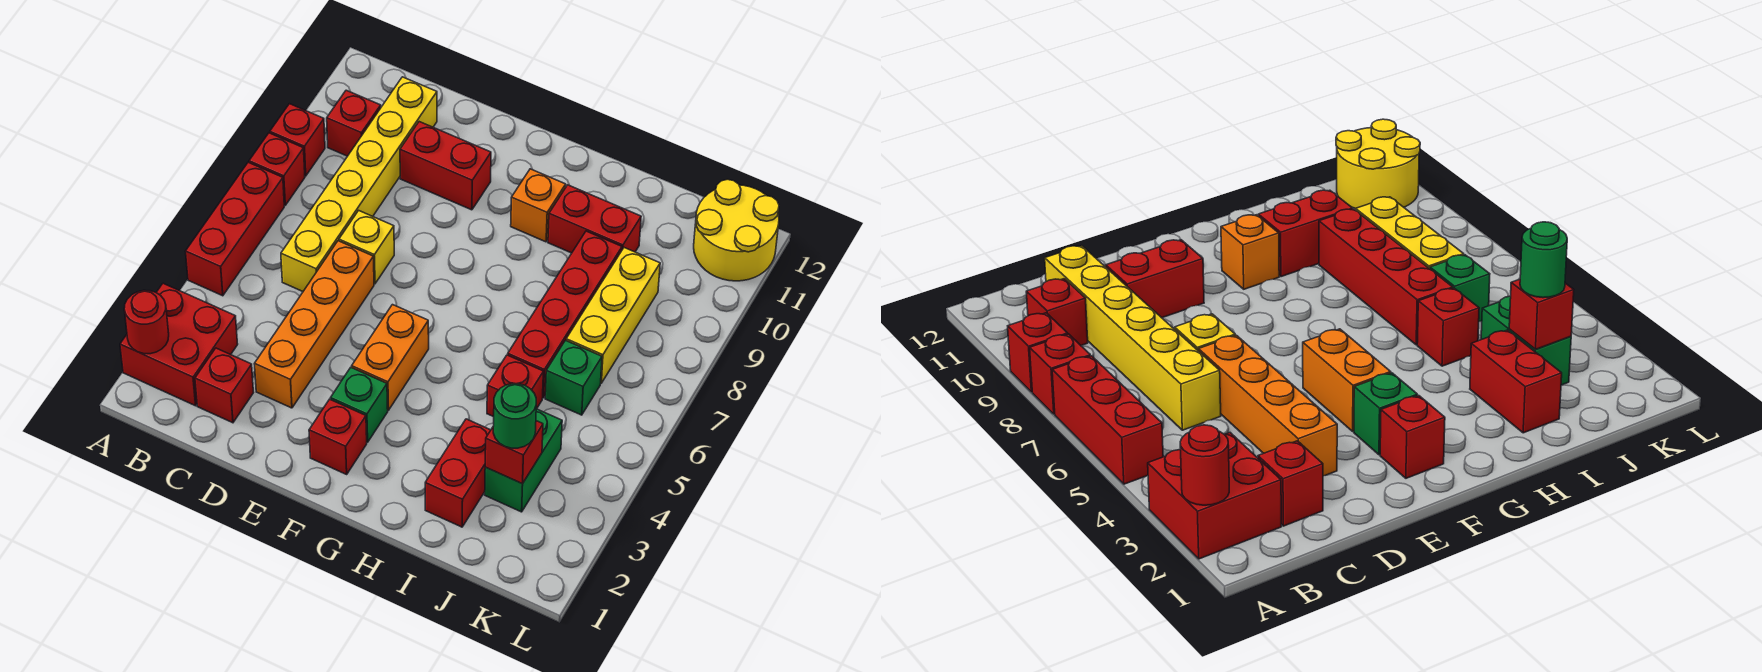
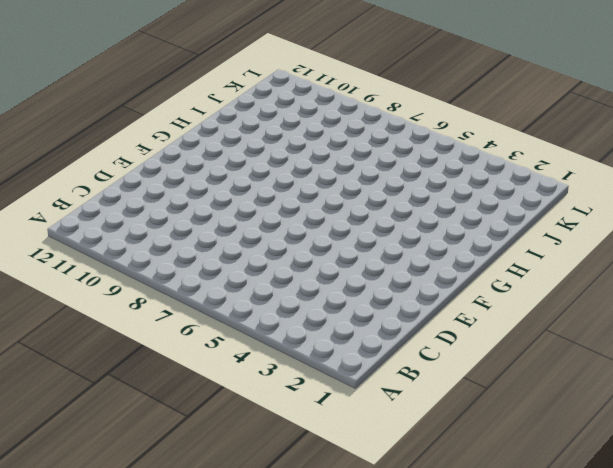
none -> red brick A2:B3 level 1
none -> red brick A5:A7 level 1
none -> red brick A8 level 1

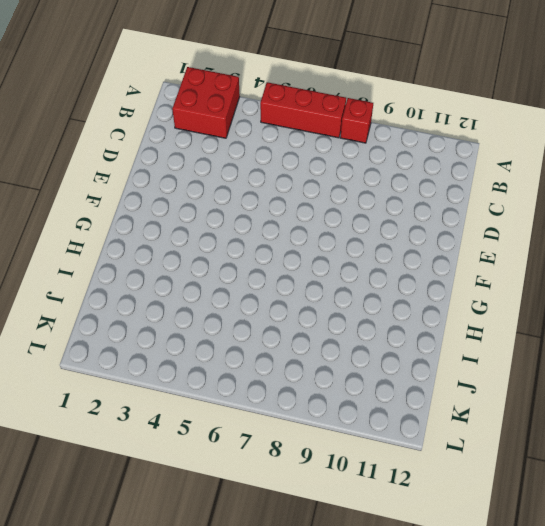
none -> red brick A9 level 1
none -> red brick B10 level 1
none -> red brick C2 level 1

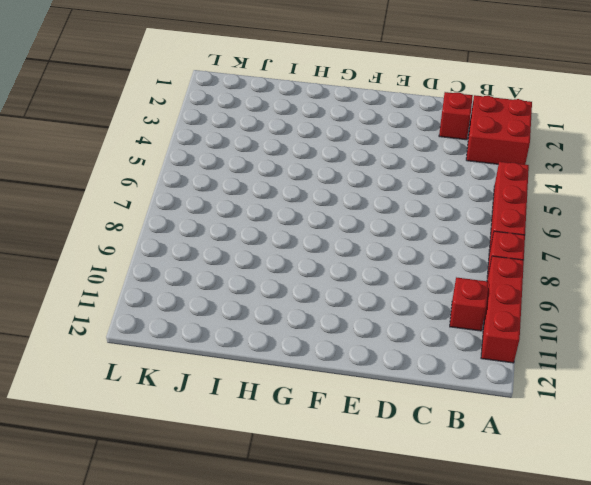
red brick A9:A11 level 1 -> red brick A9 level 1
none -> yellow brick C6:C11 level 1
none -> orange brick D3:D6 level 1
none -> yellow brick D7 level 1

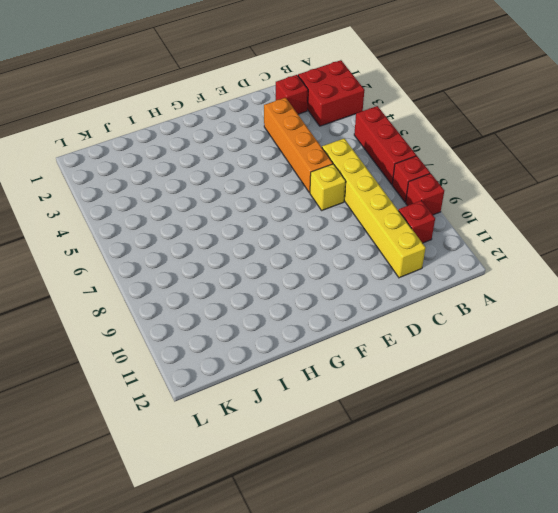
none -> red brick D10:E10 level 1
none -> red brick F2 level 1
none -> green brick F3 level 1

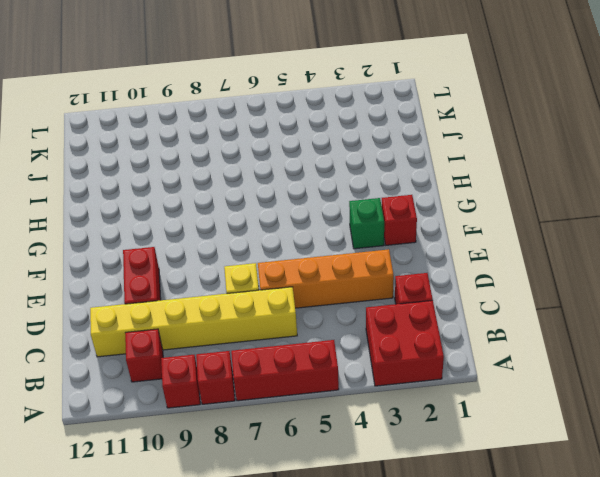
none -> orange brick F4:F5 level 1
none -> orange brick G10 level 1
none -> red brick H10:I10 level 1

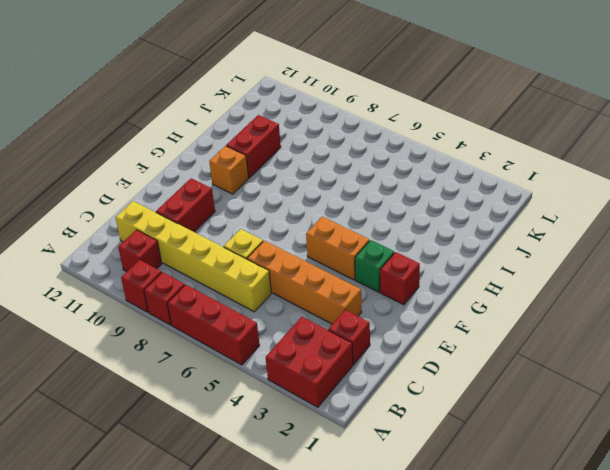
none -> red brick I2:I3 level 1
none -> red brick I5 level 1
none -> red brick I6:I9 level 1

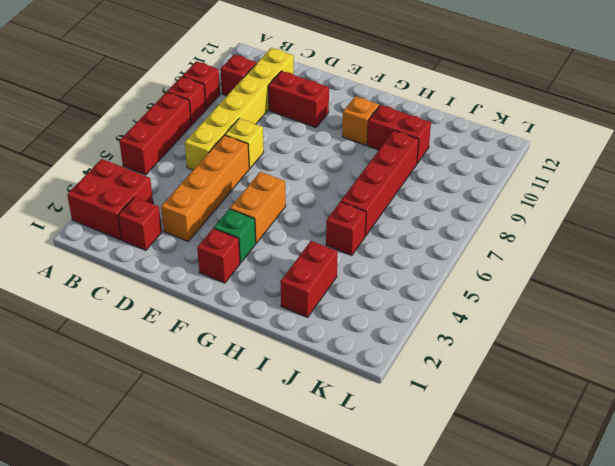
none -> green brick J3:J4 level 1
none -> green brick J6 level 1
none -> yellow brick J7:J9 level 1

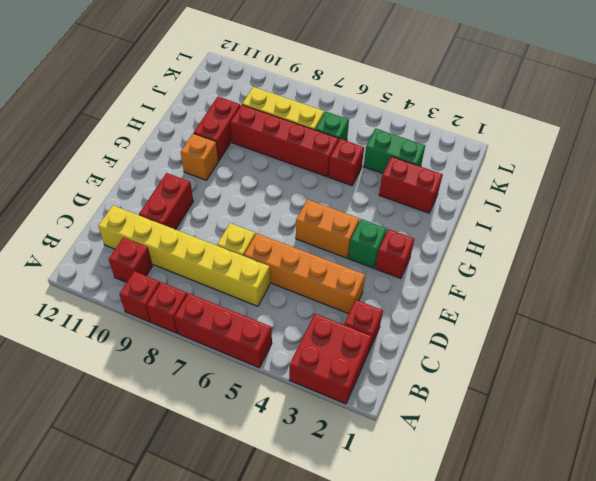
none -> yellow round brick K11:L12 level 1
none -> red round brick A2 level 2
none -> red brick J3 level 2

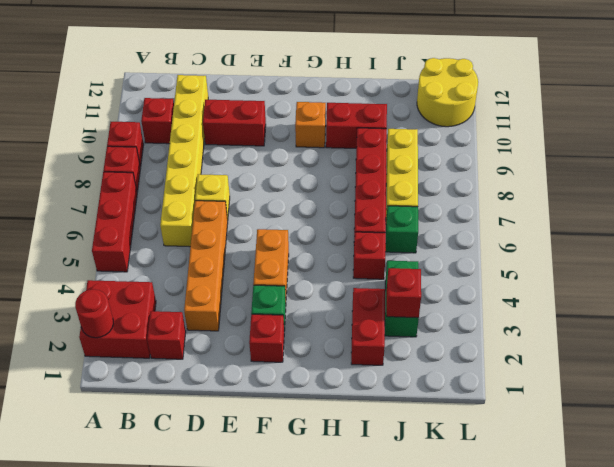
none -> green round brick J3 level 3

